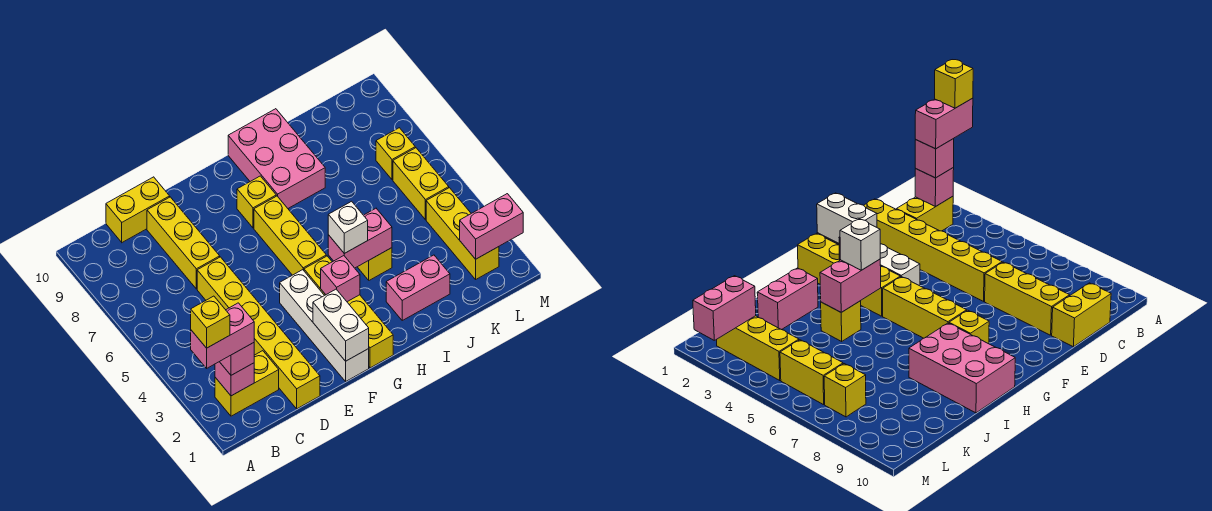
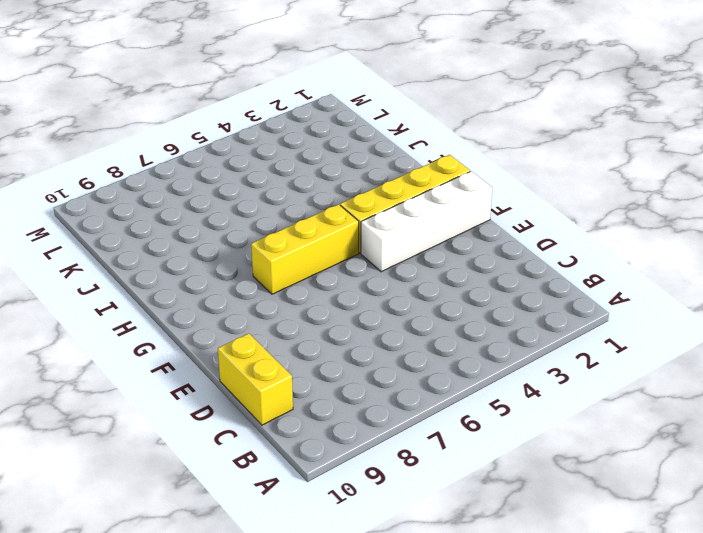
none -> yellow brick B2:C2 level 1
none -> yellow brick D1:D6 level 1
none -> yellow brick D7:D9 level 1

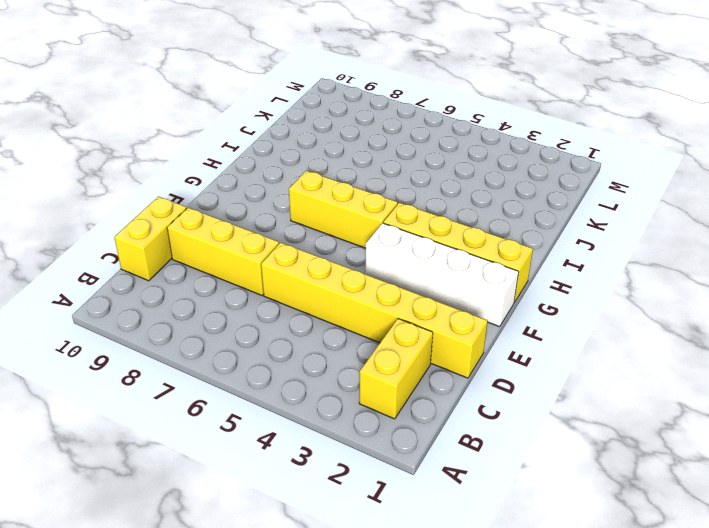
none -> yellow brick G8 level 1
none -> pink brick H8:I10 level 1
none -> pink brick I2:J2 level 1

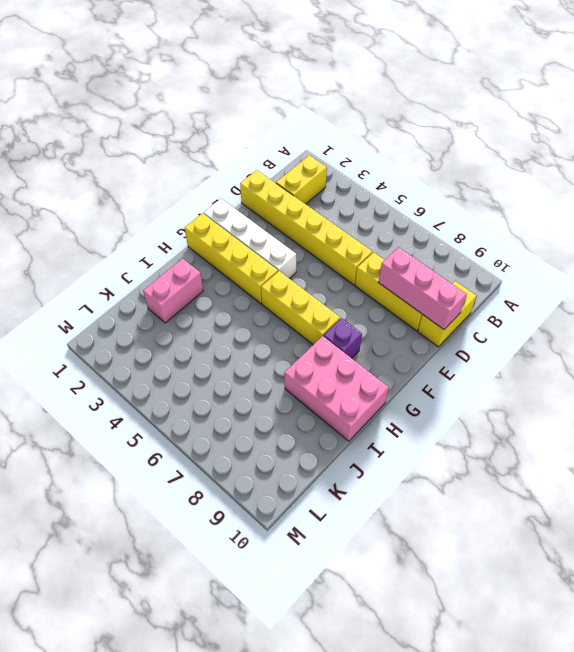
pink brick D8:D10 level 2 -> none
purple brick G8 level 1 -> yellow brick G8 level 1
none -> yellow brick I4 level 1
none -> yellow brick L2:L4 level 1
none -> yellow brick L5:L6 level 1

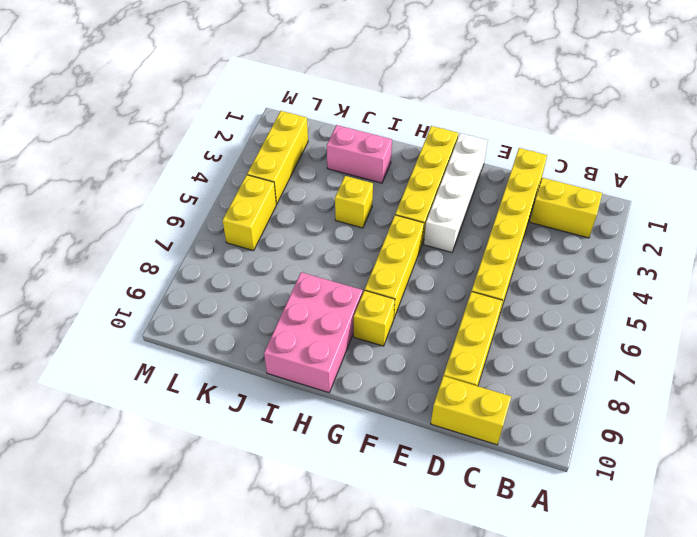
none -> yellow brick L7 level 1
none -> pink brick B2 level 2
none -> white brick F1:F2 level 2

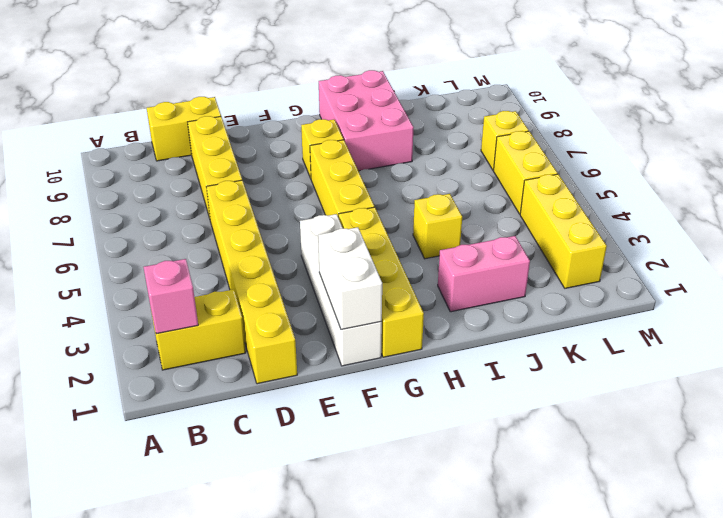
none -> pink brick G3 level 2
none -> pink brick H4:I4 level 2
none -> pink brick L2:M2 level 2

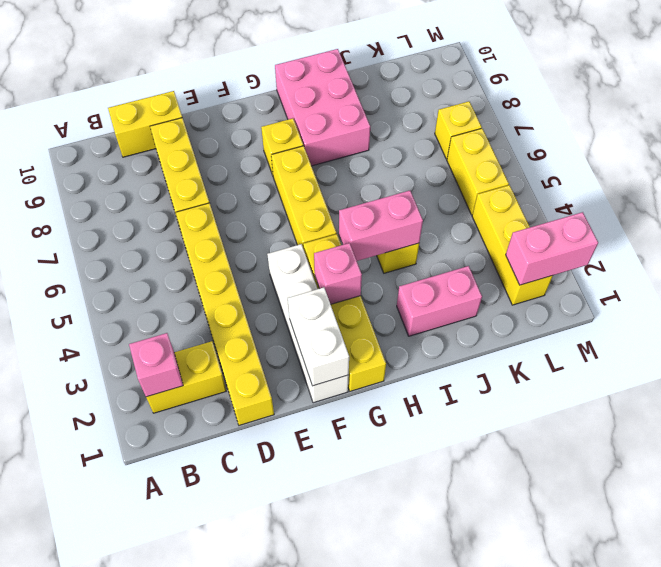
none -> pink brick B2 level 3
none -> white brick H4 level 3
none -> pink brick A2:B2 level 4

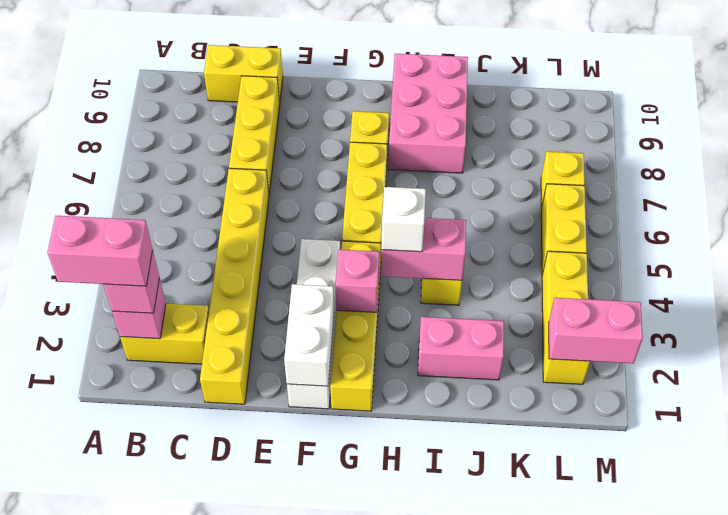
none -> yellow brick A2 level 5

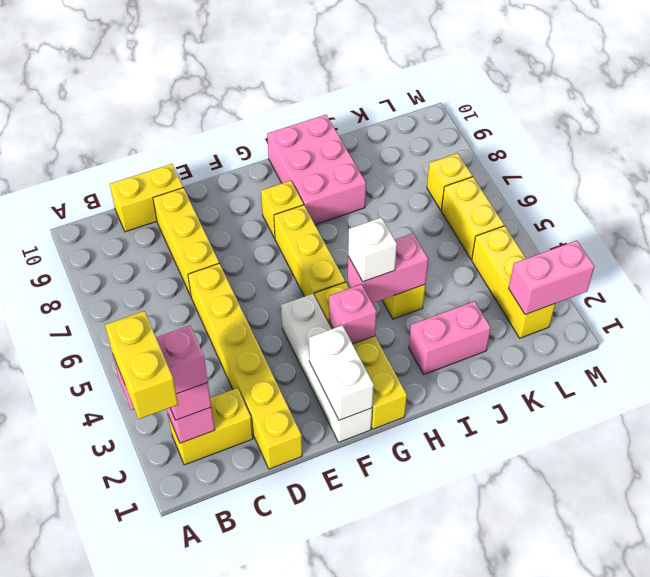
yellow brick A1:A2 level 5 -> yellow brick A2 level 5

